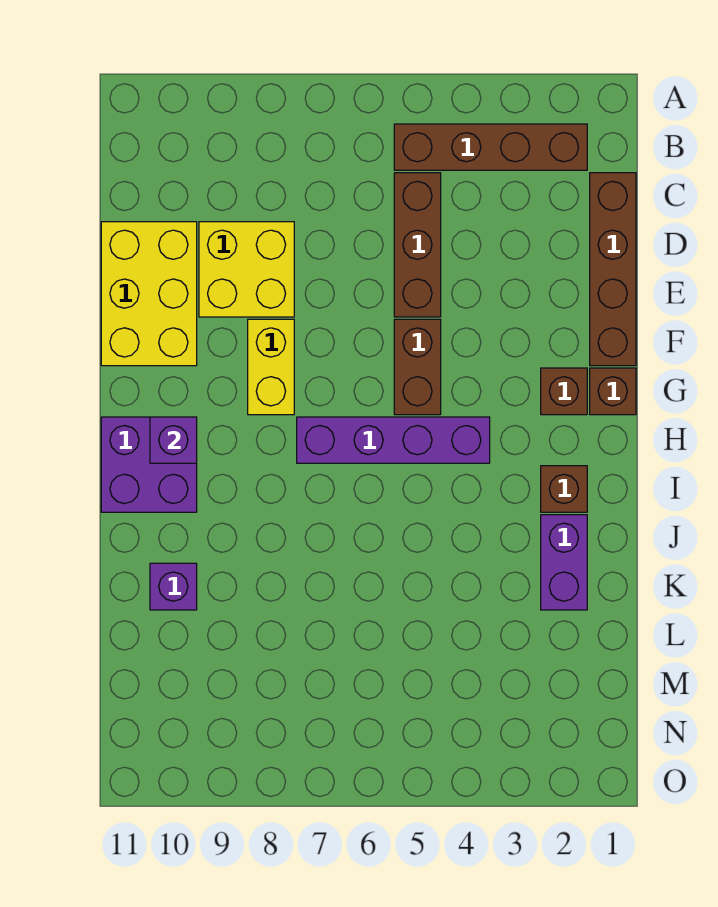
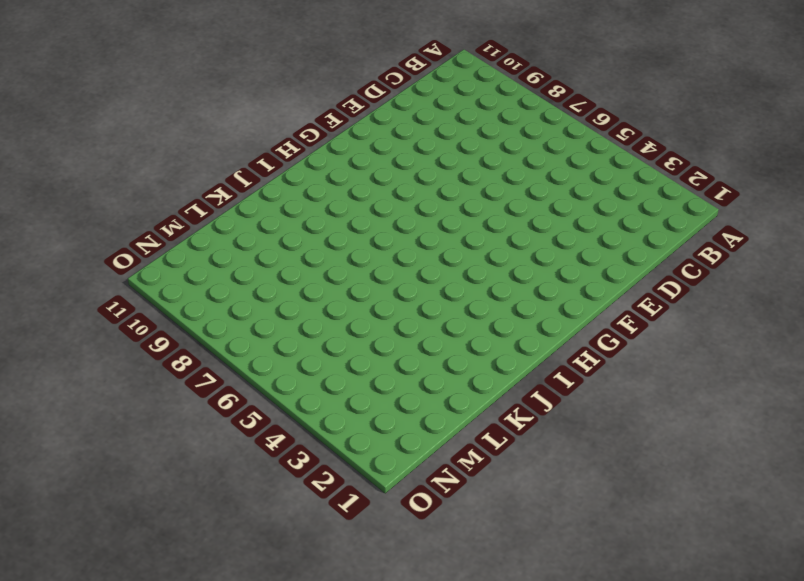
none -> brown brick B2:B5 level 1
none -> brown brick C1:F1 level 1
none -> brown brick C5:E5 level 1

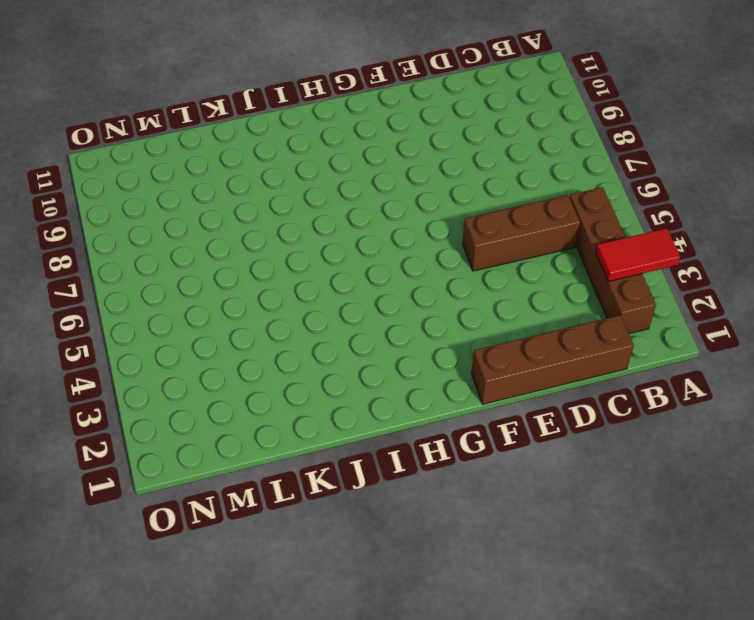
red tile A3:B3 level 2 -> none
none -> yellow brick D8:E9 level 1
none -> yellow brick D10:F11 level 1
none -> brown brick F5:G5 level 1

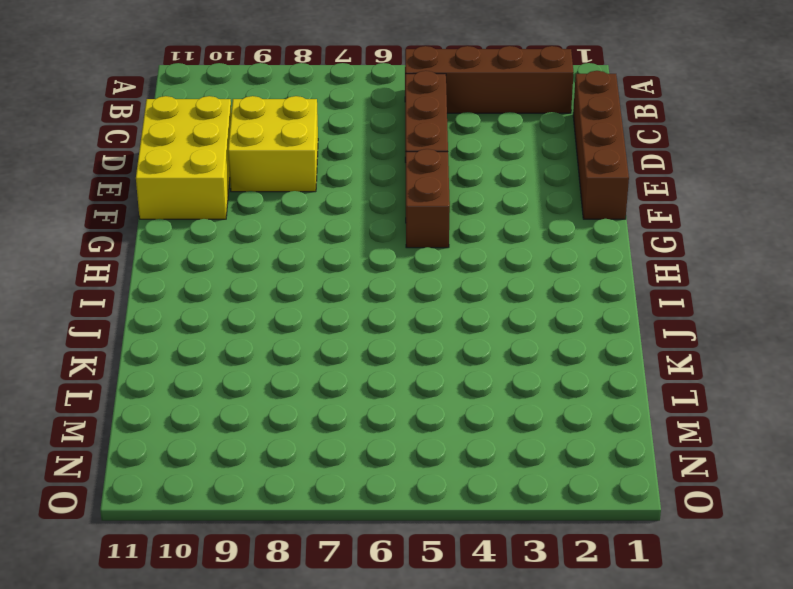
none -> yellow brick F8:G8 level 1
none -> brown brick G1 level 1
none -> brown brick G2 level 1

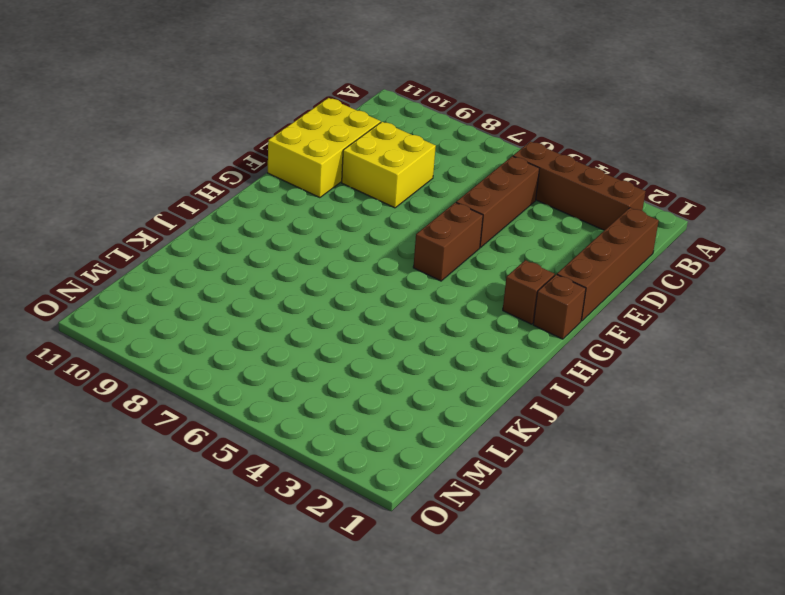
none -> yellow brick F8:G8 level 1
none -> purple brick H4:H7 level 1
none -> purple brick H10:I11 level 1

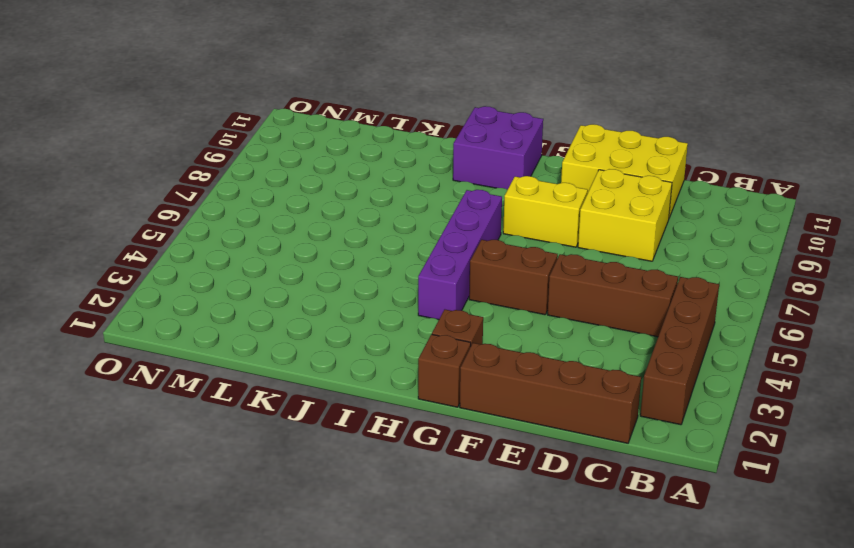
none -> brown brick I2 level 1
none -> purple brick J2:K2 level 1
none -> purple brick K10 level 1

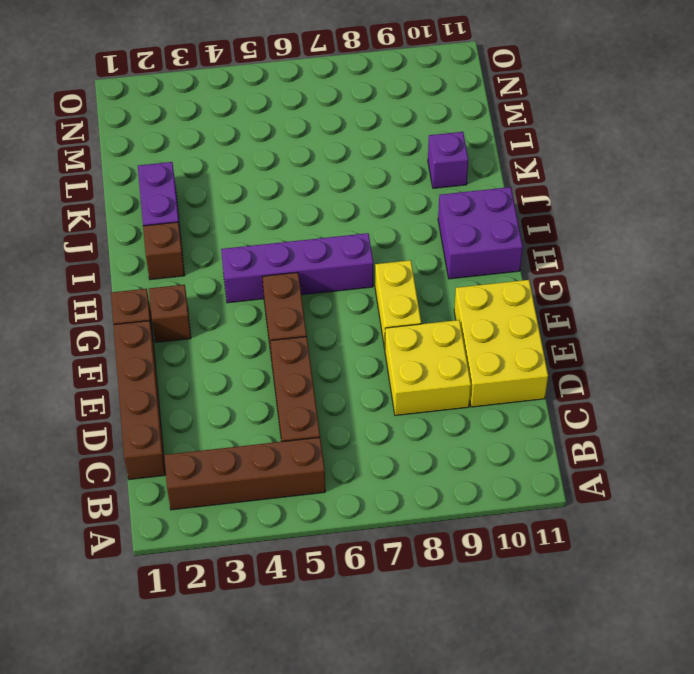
none -> purple brick H10 level 2

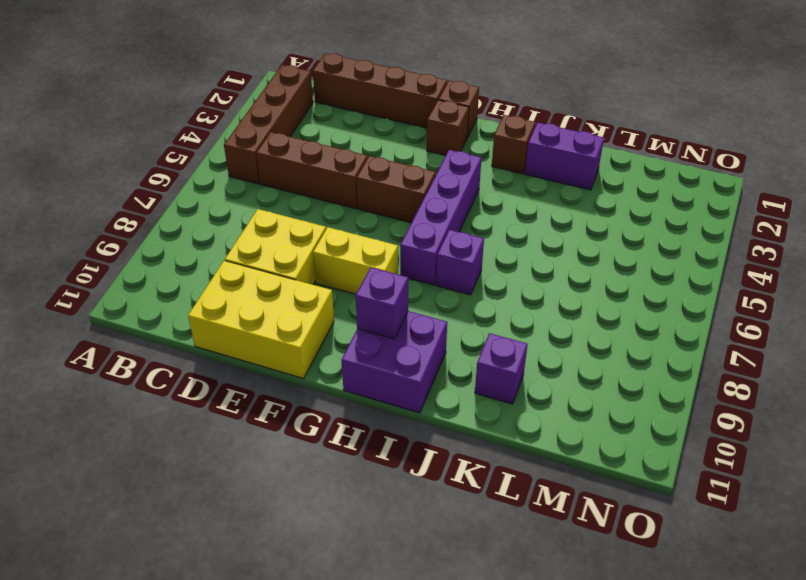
purple brick I7 level 1 -> none

